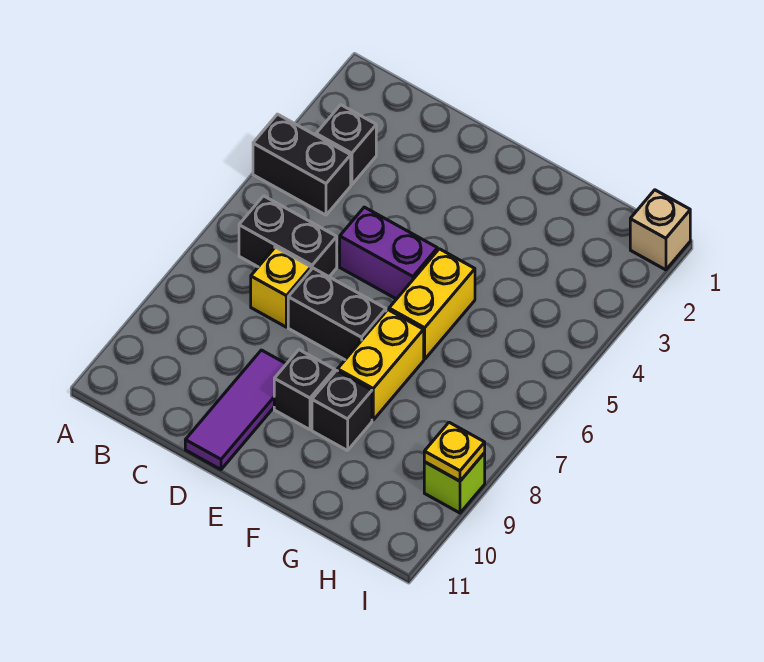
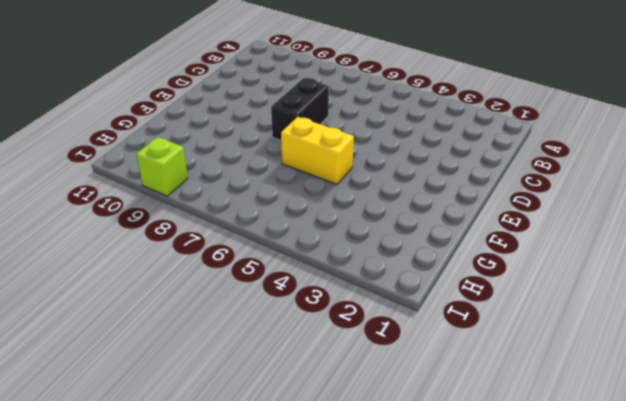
none -> black brick A4:B4 level 1
none -> black brick B3 level 1
none -> black brick B6:C6 level 1

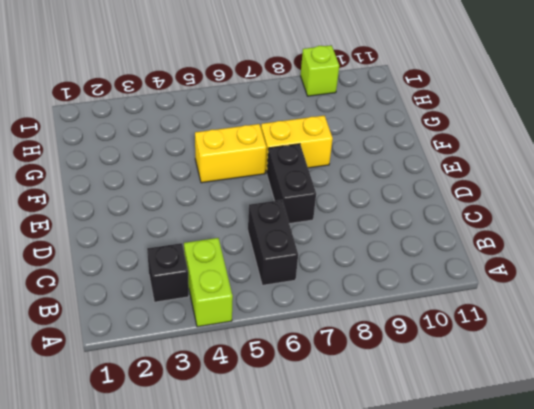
lime brick A4:B4 level 1 -> black brick A4:B4 level 1
none -> yellow brick C7 level 1
none -> purple brick D5:E5 level 1
none -> purple tile D9:D11 level 1

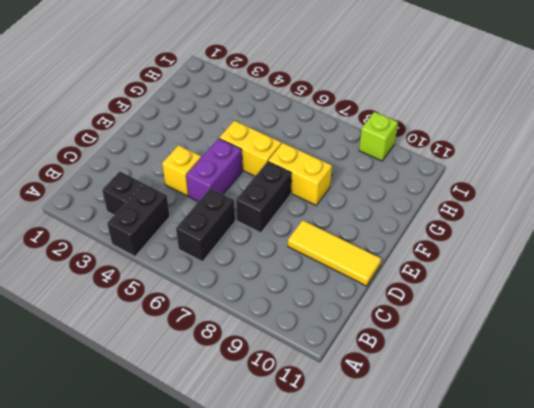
yellow brick D4 level 1 -> yellow brick C7 level 1
yellow tile D9:D11 level 1 -> purple tile D9:D11 level 1
none -> black brick E9 level 1
none -> black brick F9 level 1
none -> tan brick I1 level 1

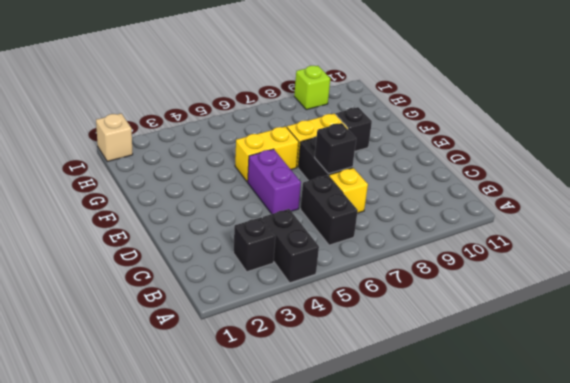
black brick D7 level 2 -> black brick E9 level 1
none -> purple tile D9:D11 level 1
none -> yellow plate I9 level 2

